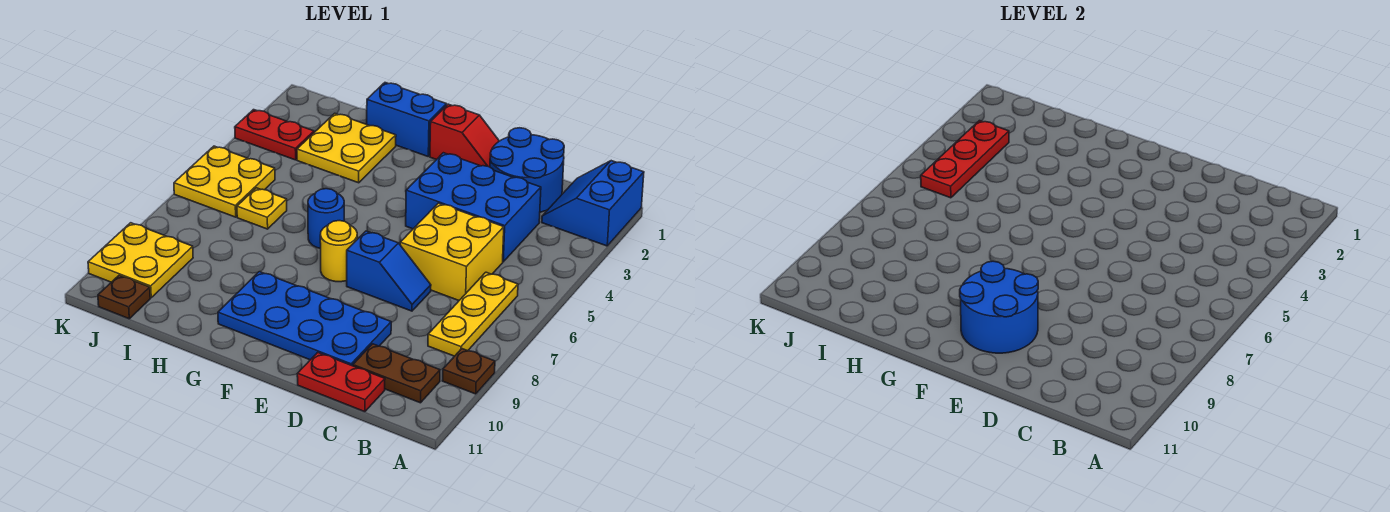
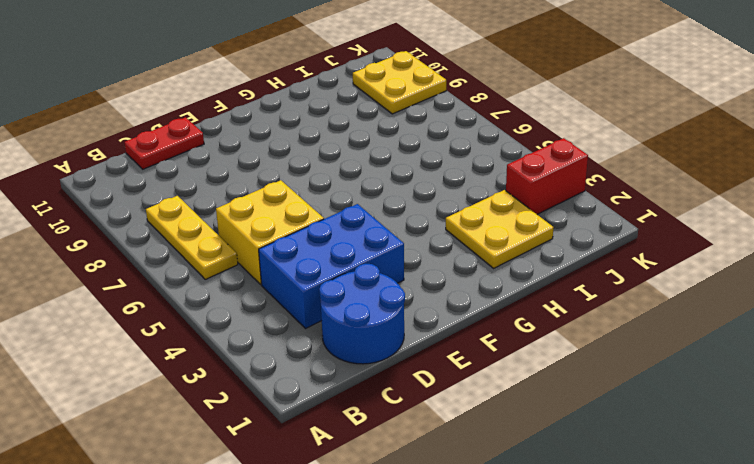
red brick J3:K3 level 1 -> red plate J3:K3 level 1
none -> blue slope A1:B2 level 1 top A
none -> brown plate A9 level 1
none -> brown plate B10:C10 level 1

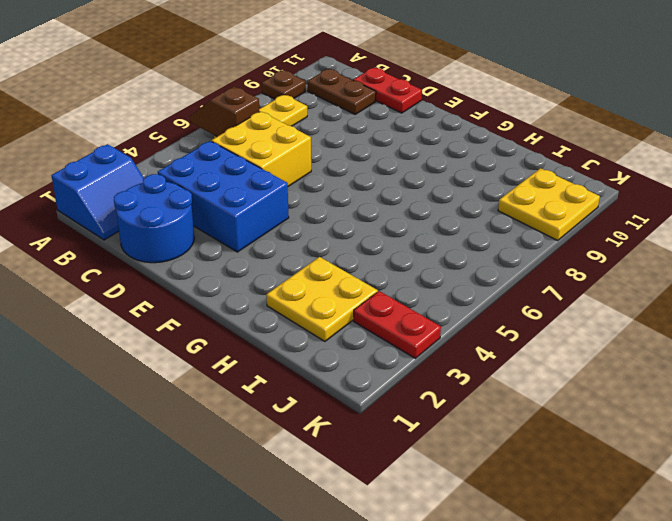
brown slope A6:B6 level 2 top B -> none
none -> blue slope D7:E7 level 1 top E
none -> blue plate D9:G10 level 1
none -> red slope E1:F1 level 1 top F

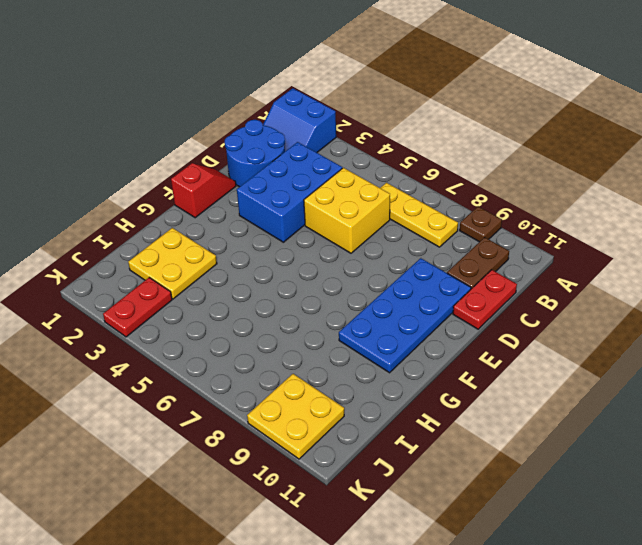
none -> blue slope D7:E7 level 1 top E
none -> yellow round brick F7 level 1
none -> blue brick G1:H1 level 1

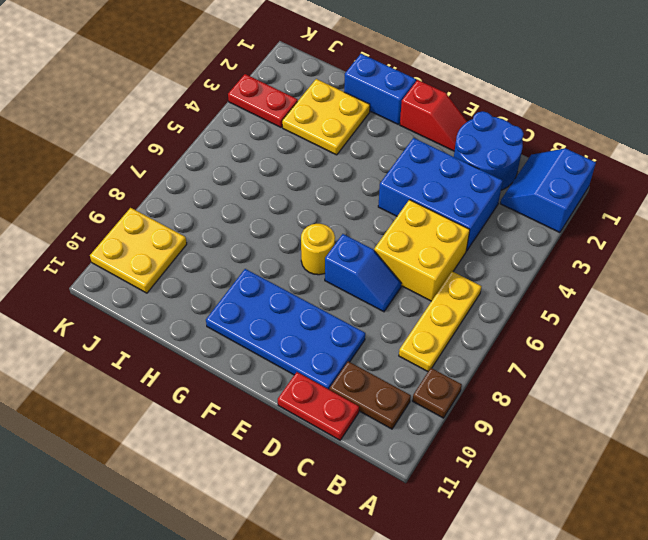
none -> blue round brick G6 level 1
none -> yellow plate I6 level 1
none -> yellow plate J5:K6 level 1

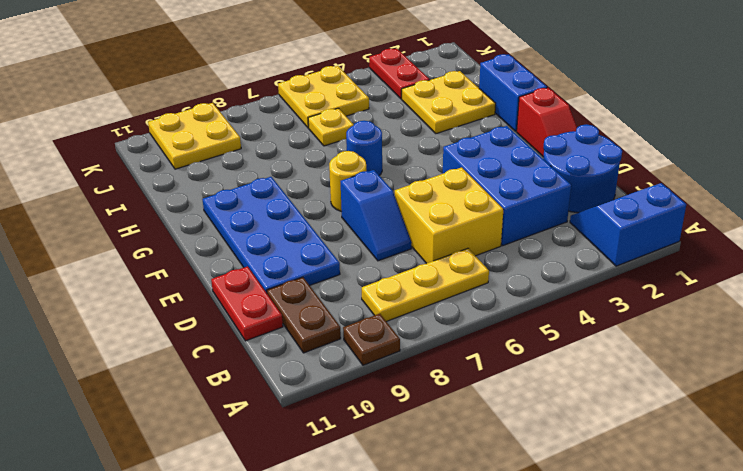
none -> brown plate J11 level 1
none -> blue round brick E9:F10 level 2
none -> red plate J3:J5 level 2

